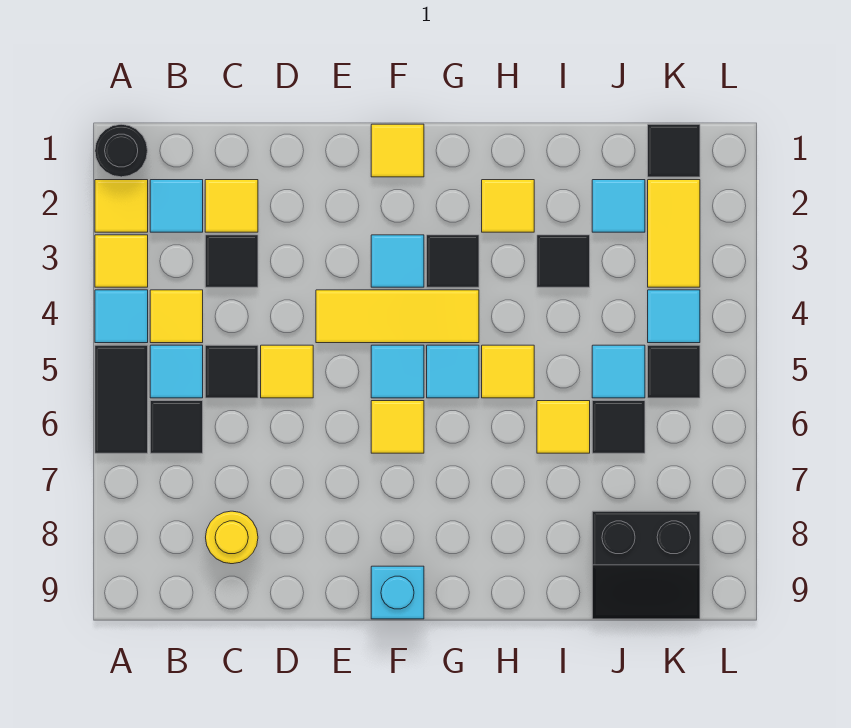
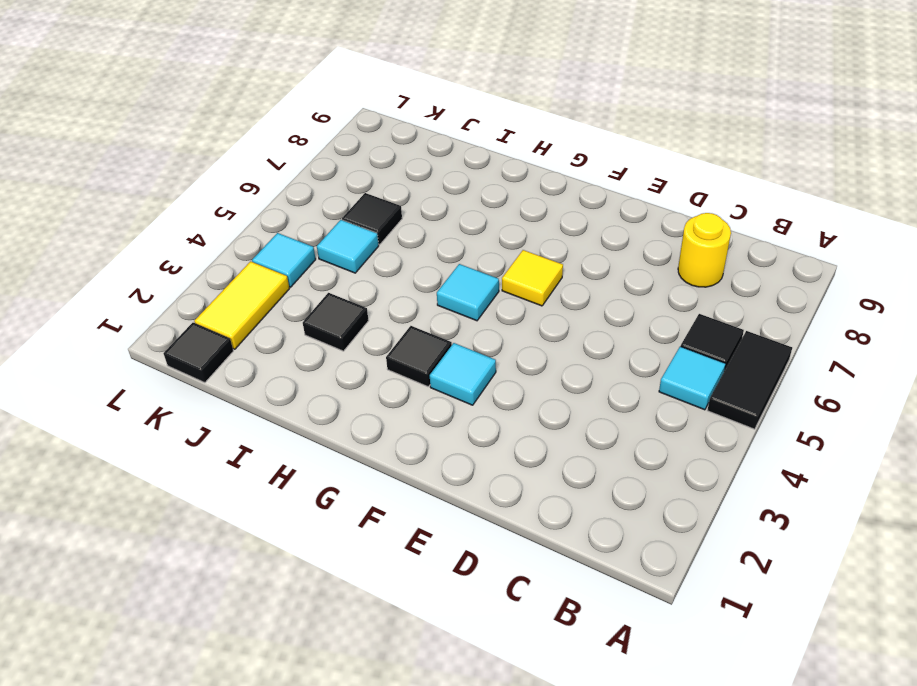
none -> black round brick A1 level 1
none -> yellow tile A2 level 1
none -> yellow tile A3 level 1
none -> cyan tile A4 level 1

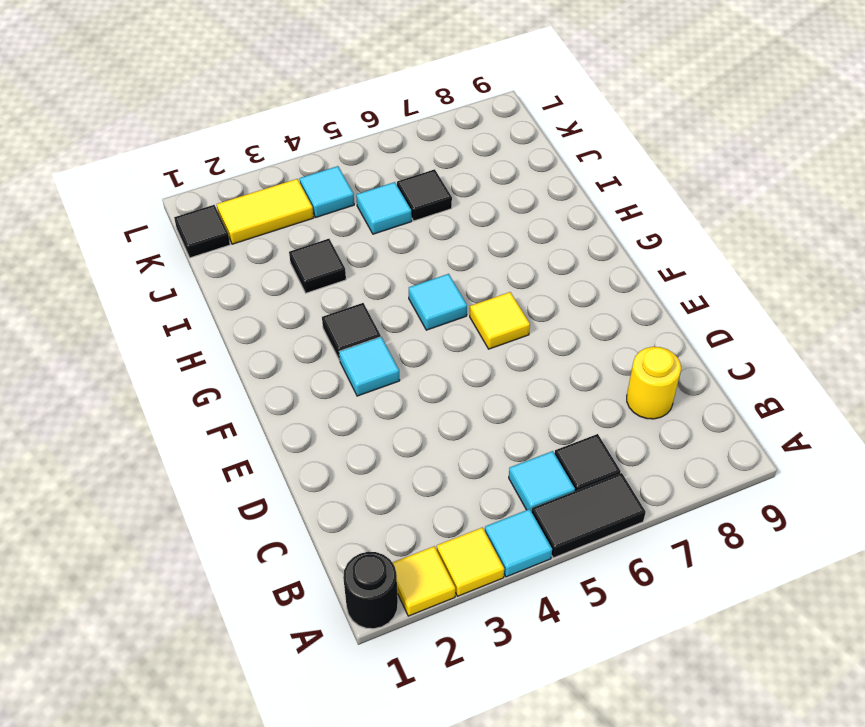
none -> cyan tile B2 level 1
none -> yellow tile B4 level 1
none -> yellow tile C2 level 1
none -> black tile C3 level 1

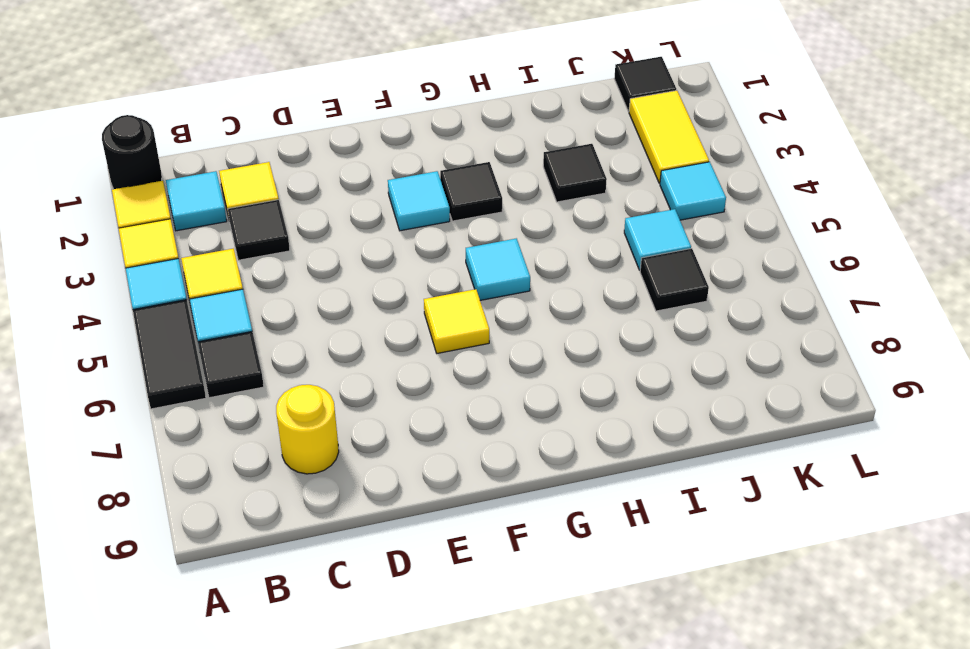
none -> black tile C5 level 1
none -> yellow tile D5 level 1
none -> yellow tile E4:G4 level 1
none -> yellow tile F1 level 1

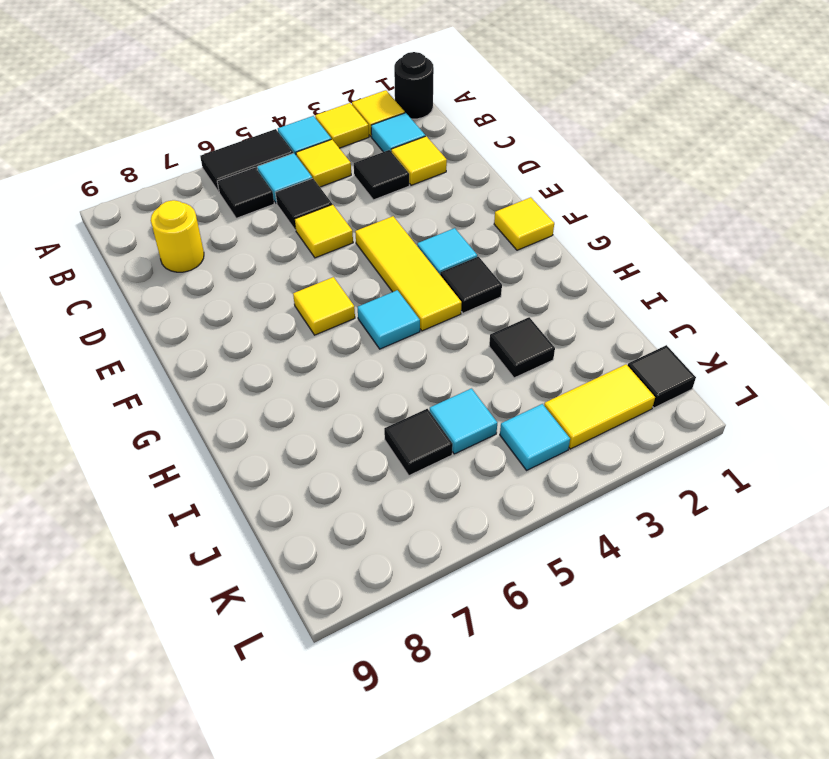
none -> cyan tile F5 level 1
none -> cyan brick F9 level 1
none -> yellow tile H2 level 1
none -> yellow tile H5 level 1

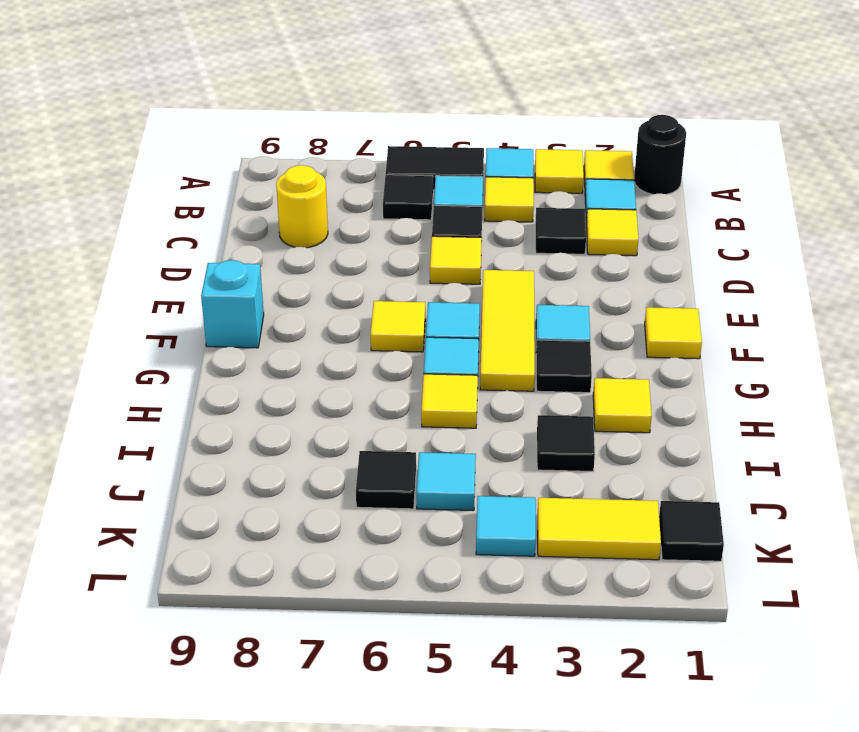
none -> yellow tile I6 level 1
none -> cyan tile J2 level 1
none -> black slope J8:K9 level 1 top 8
none -> black tile K5 level 1

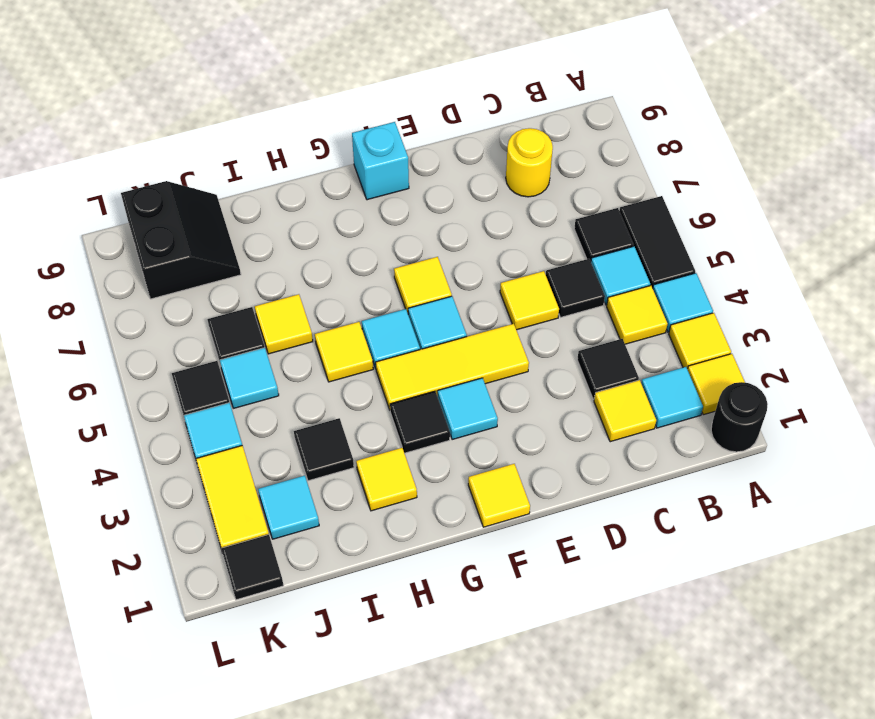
black slope J8:K9 level 1 top K -> black slope J8:K9 level 1 top 8

